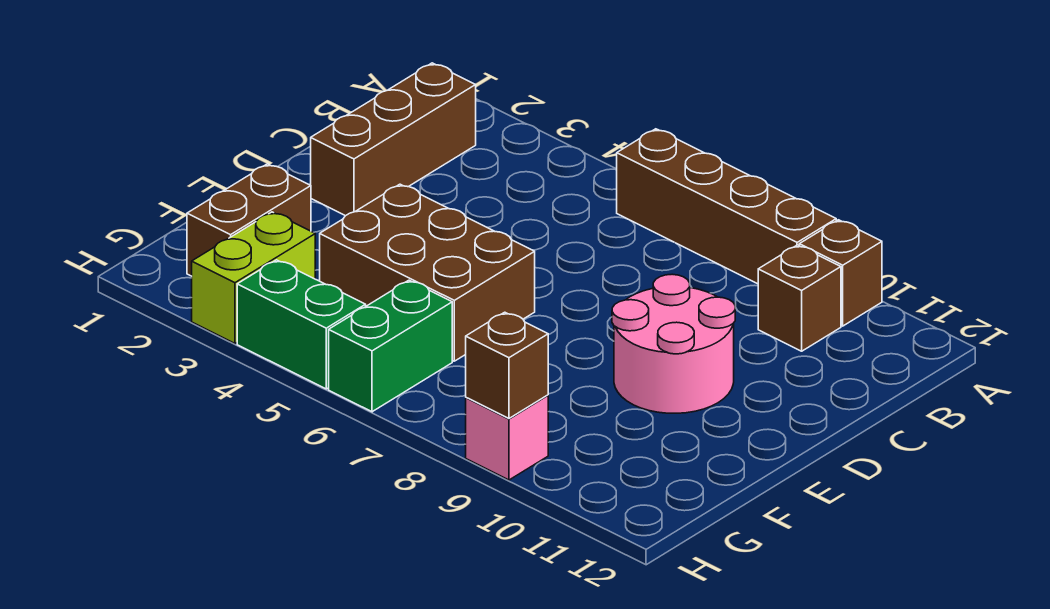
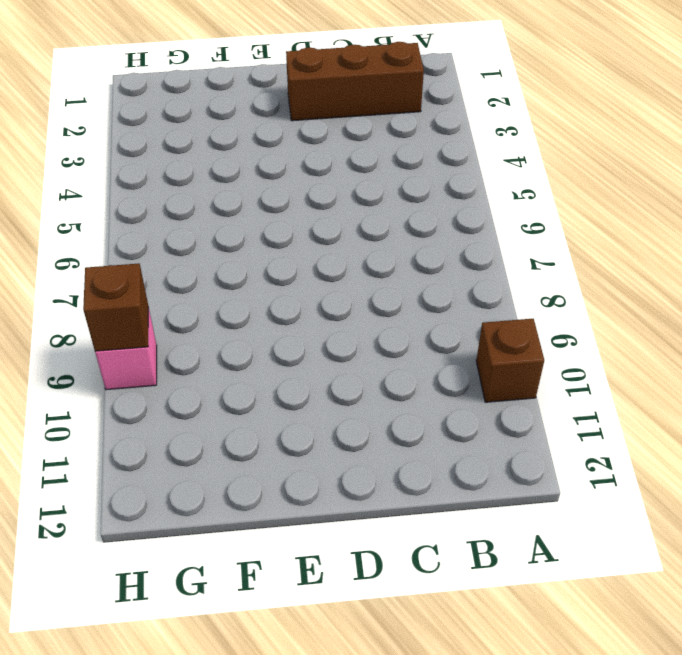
none -> brown brick A6:A9 level 1
none -> brown brick B10 level 1
none -> pink round brick D9:E10 level 1

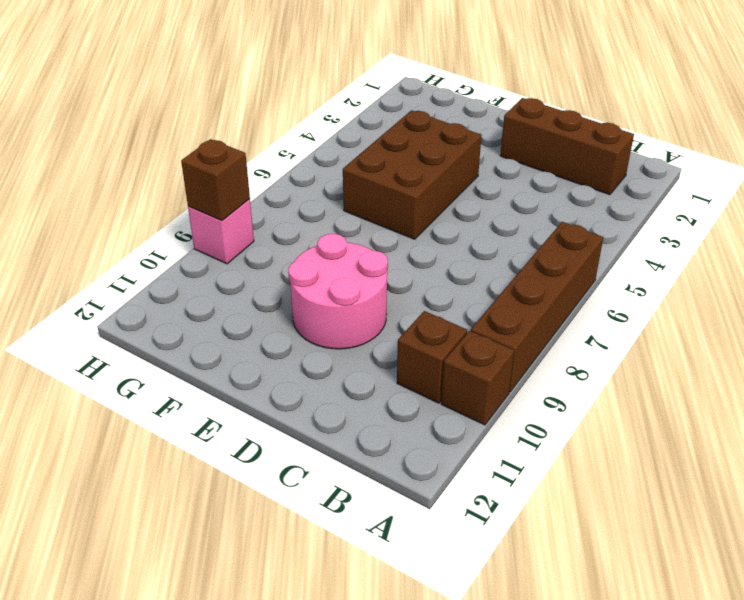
none -> brown brick F2:G2 level 1
none -> lime brick G3:H3 level 1
none -> green brick G6:H6 level 1

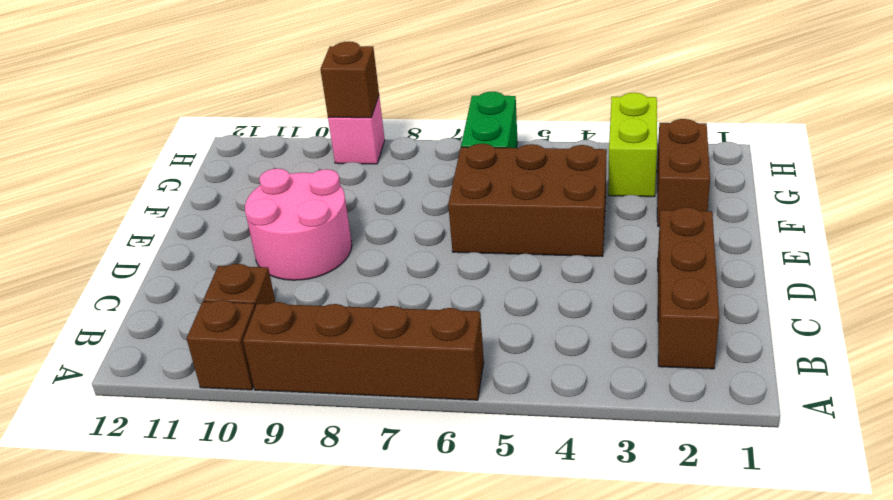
none -> green brick H4:H5 level 1

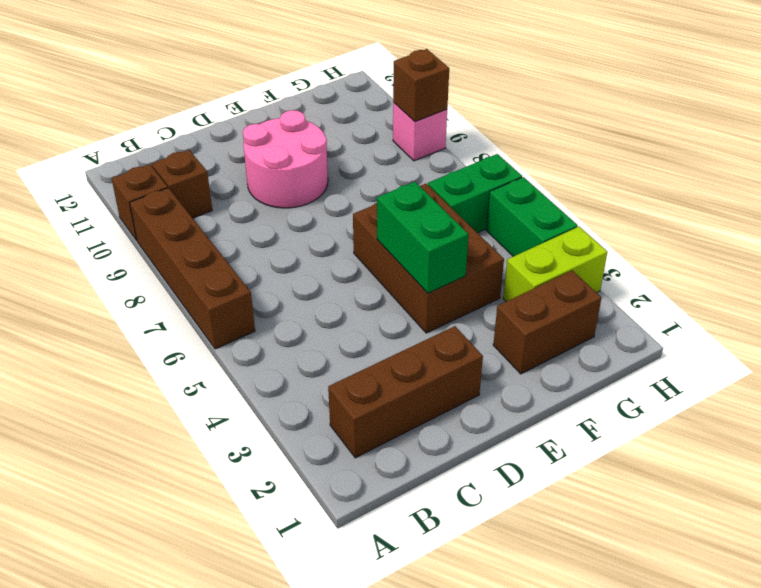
green brick E4:E5 level 2 -> none

